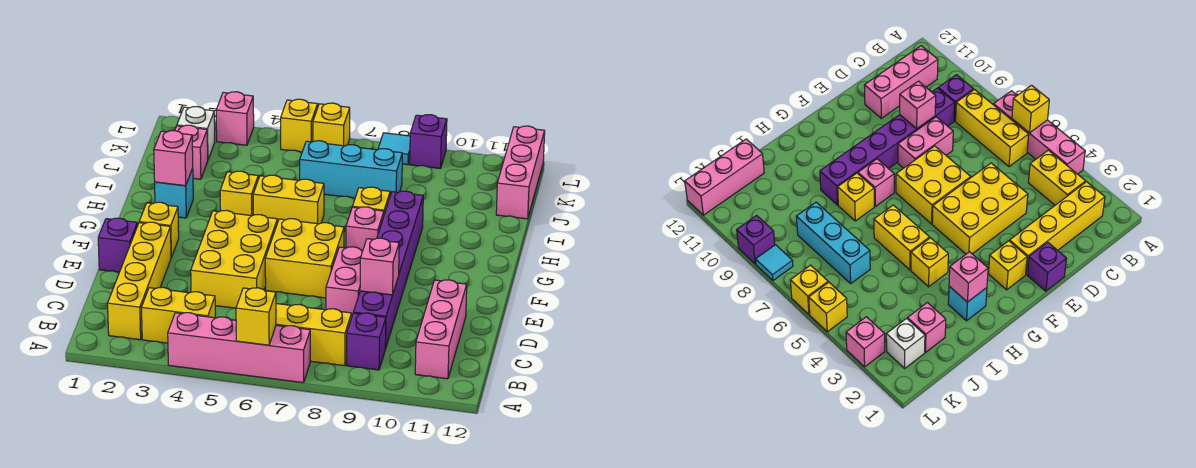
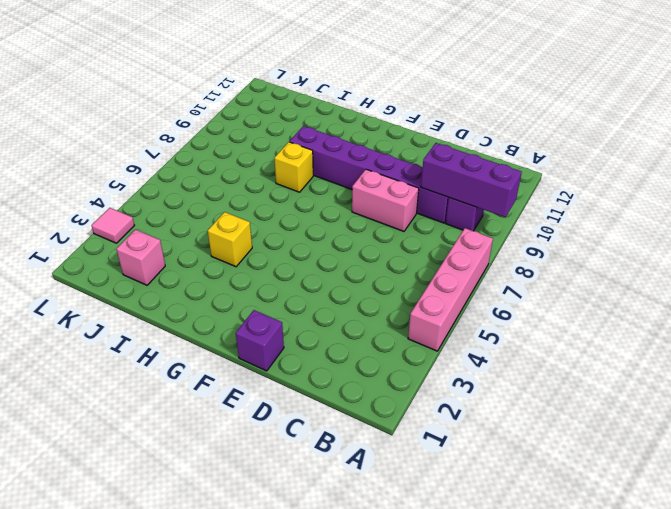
purple brick A9:C9 level 2 -> none
pink tile L3 level 1 -> pink brick L3 level 1
none -> yellow brick B2:E2 level 1
none -> yellow brick B3:B4 level 1
none -> yellow brick B6:B8 level 1

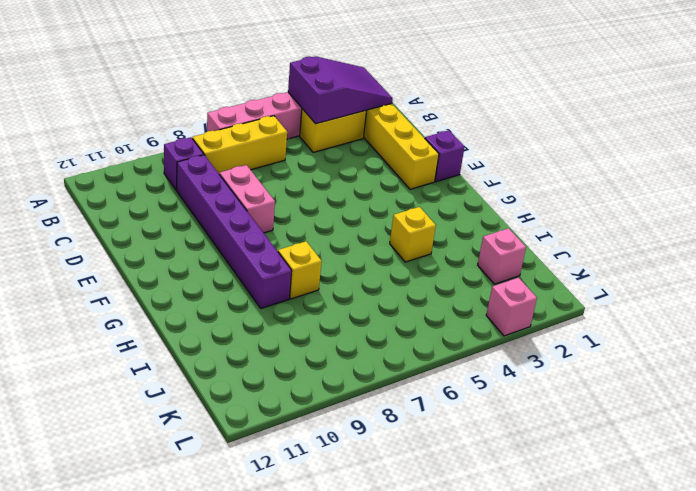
purple slope A2:B4 level 2 top 4 -> none
none -> pink brick B11:D11 level 1
none -> yellow brick D4:F5 level 1
none -> yellow brick E6:F7 level 1

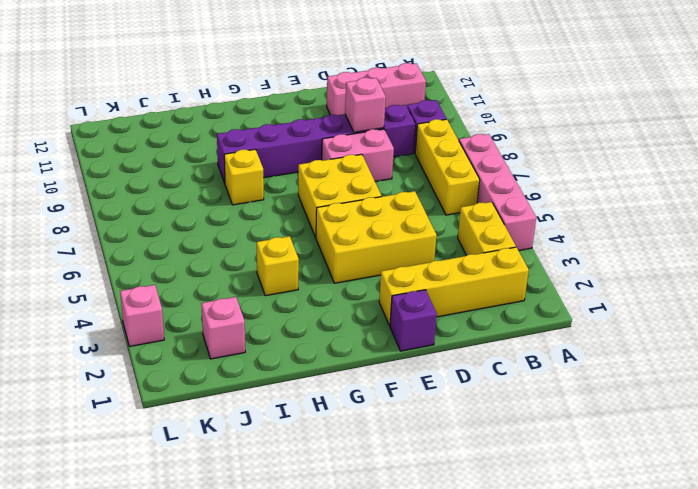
none -> yellow brick F2 level 1
none -> pink brick G8 level 1
none -> cyan brick H2 level 1

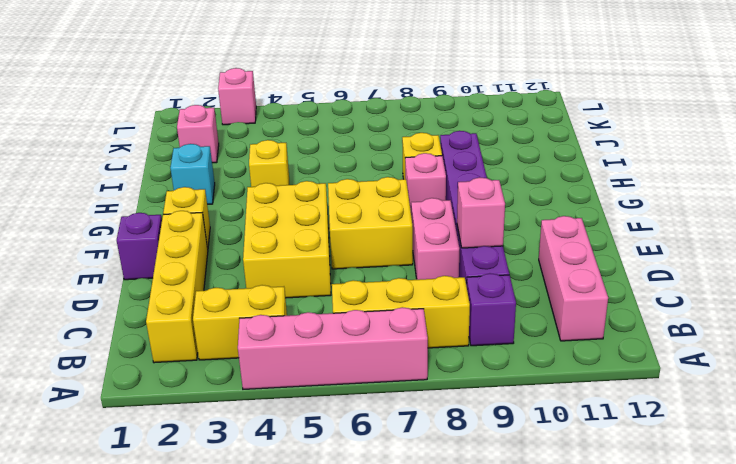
none -> yellow brick H5:H6 level 1
none -> cyan brick J6:J8 level 1
none -> pink brick J12:L12 level 1

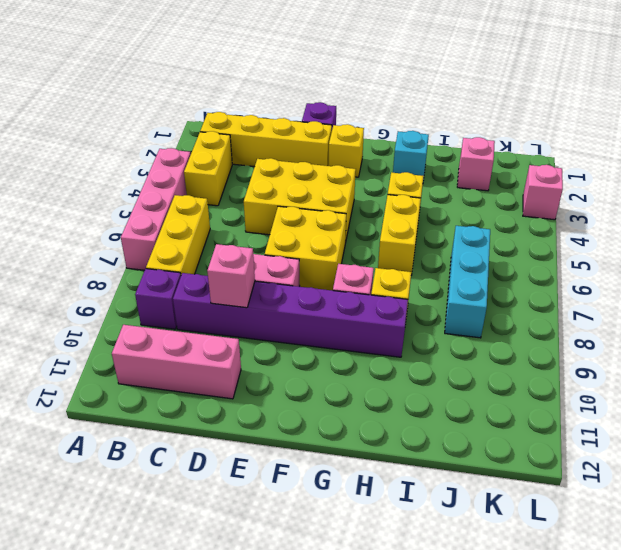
none -> pink brick J12:L12 level 1
none -> white brick K2 level 1
none -> yellow brick L5 level 1

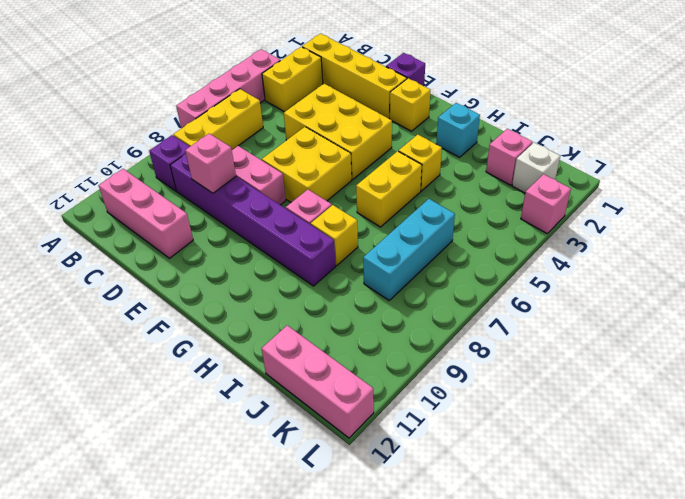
none -> yellow brick L5 level 1
none -> yellow brick L6 level 1
none -> cyan tile L8 level 1

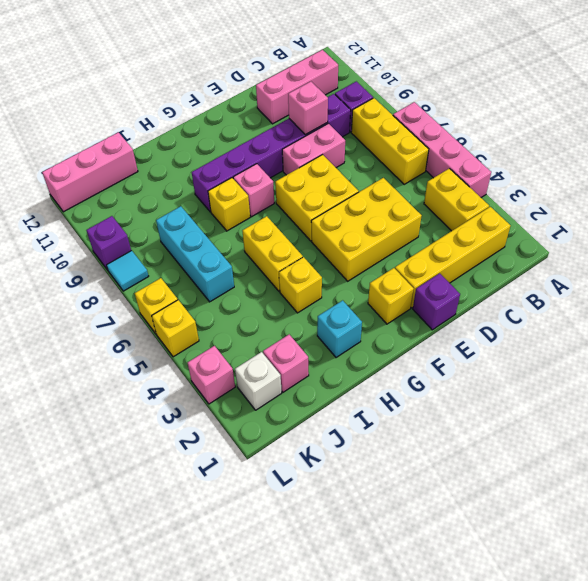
none -> yellow brick A6 level 2
none -> pink brick H2 level 2

